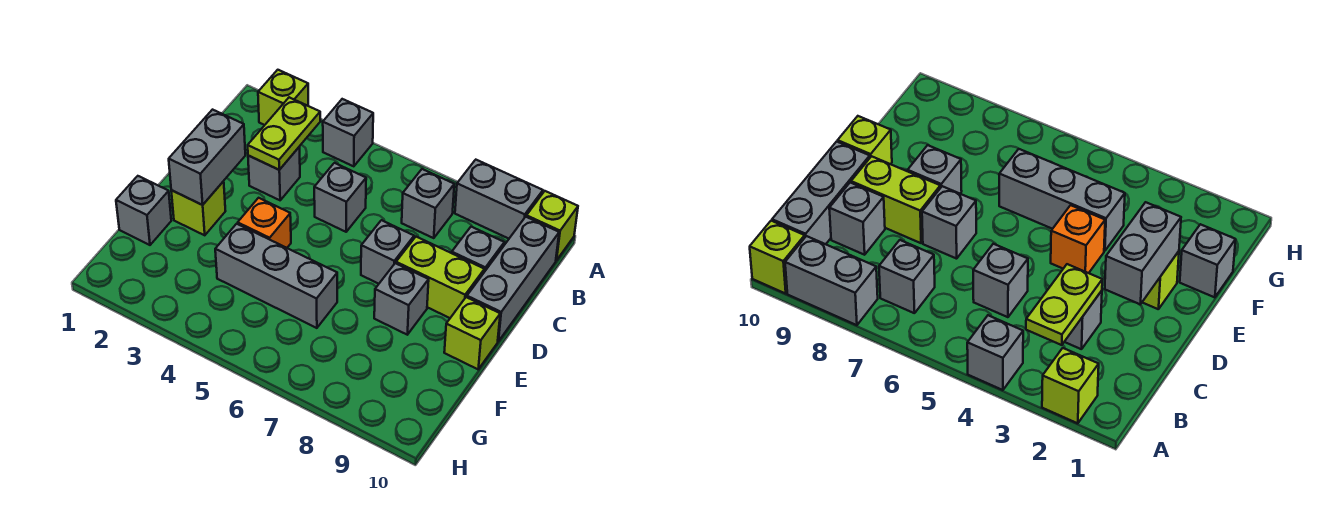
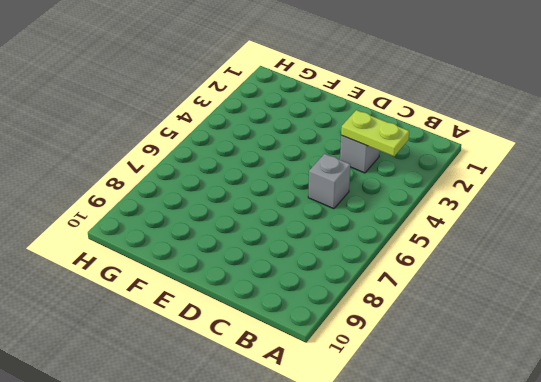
none -> lime brick A2 level 1
none -> grey brick A4 level 1
none -> grey brick A8:A9 level 1

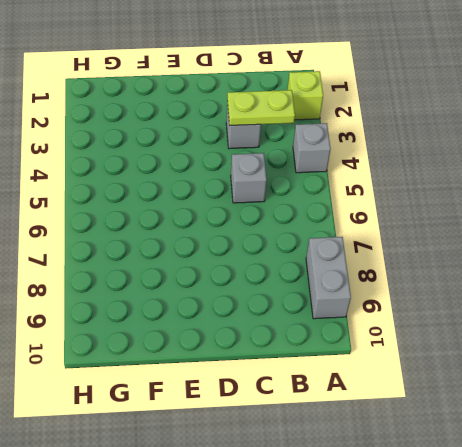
none -> lime brick A10 level 1
none -> grey brick B7 level 1
none -> grey brick B10:D10 level 1

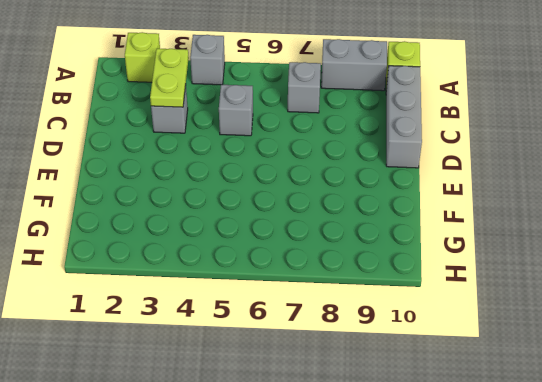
none -> grey brick C9 level 1
none -> grey brick D7 level 1
none -> lime brick D8:D9 level 1

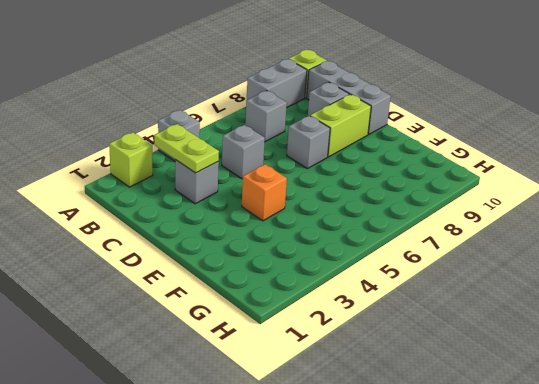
none -> lime brick E2 level 1
none -> grey brick E8 level 1
none -> lime brick E10 level 1

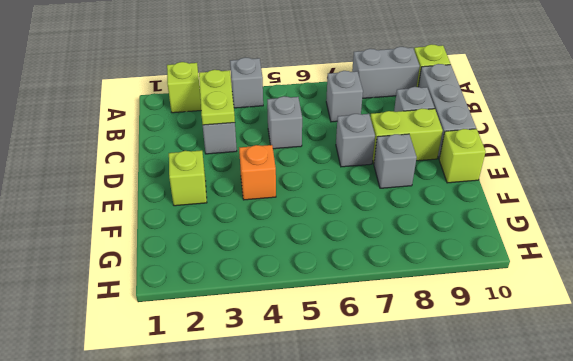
none -> grey brick F1 level 1
none -> grey brick F4:F6 level 1
none -> grey brick D2:E2 level 2

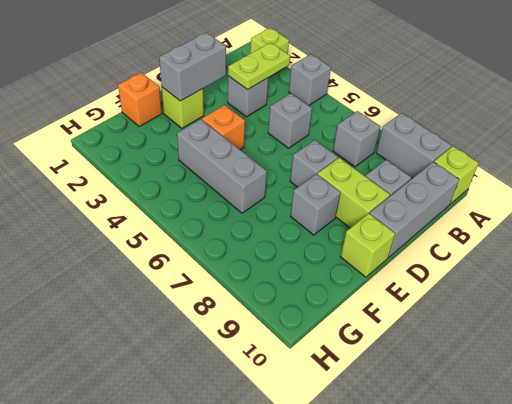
orange brick F1 level 1 -> grey brick F1 level 1

